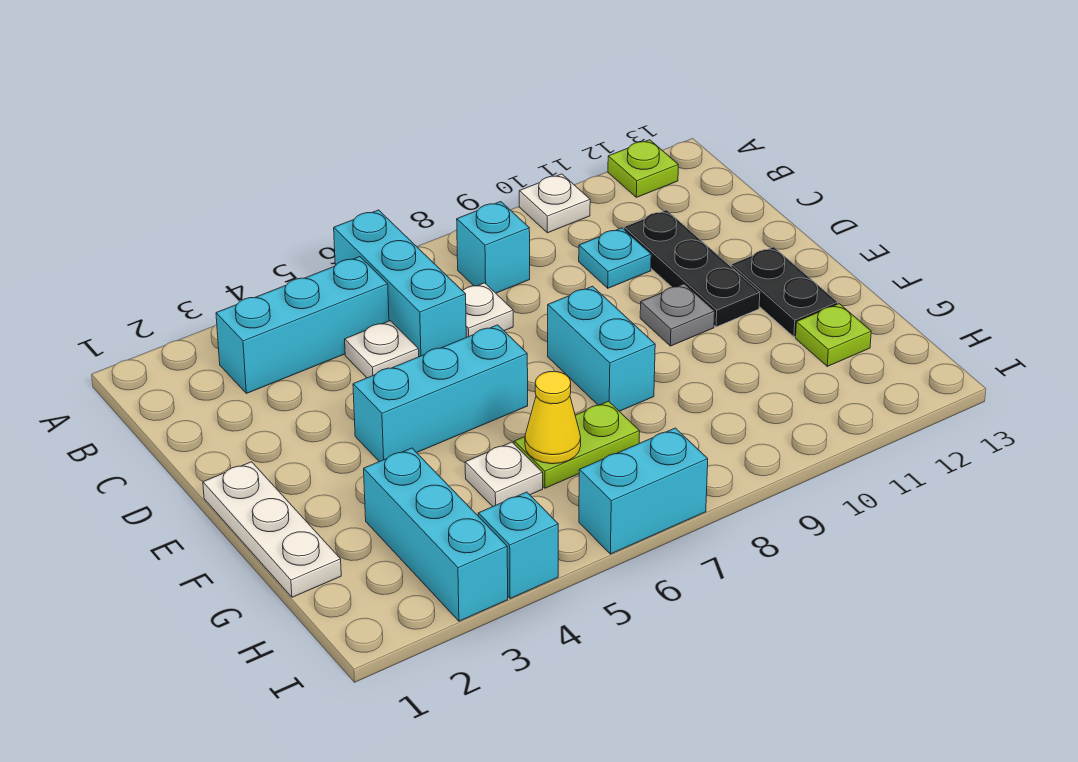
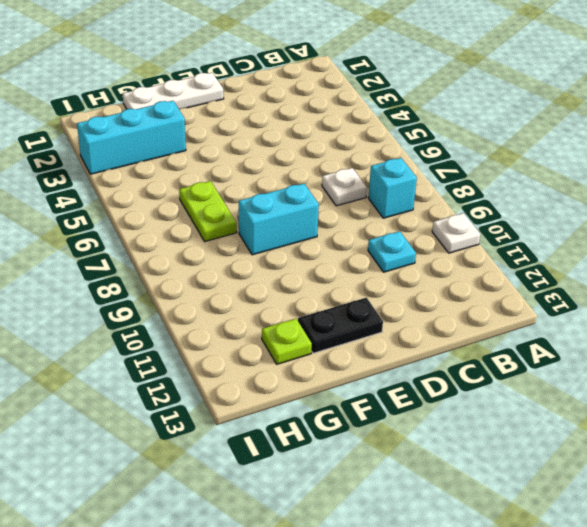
none -> cyan brick A6:C6 level 1
none -> lime plate A12 level 1
none -> cyan brick B3:B5 level 1

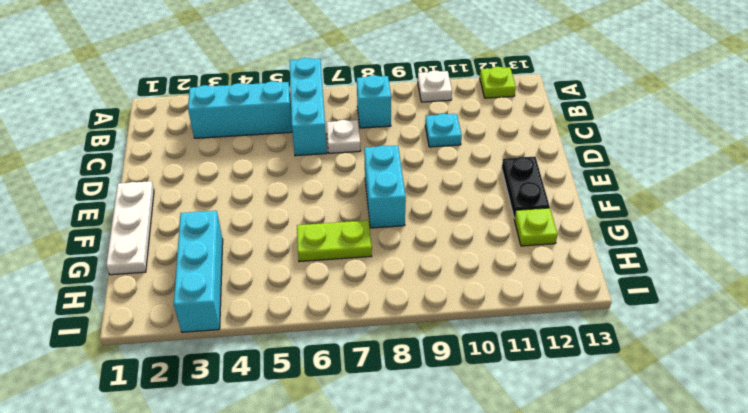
none -> white plate C5 level 1
none -> black plate C11:E11 level 1
none -> cyan brick E4:E6 level 1

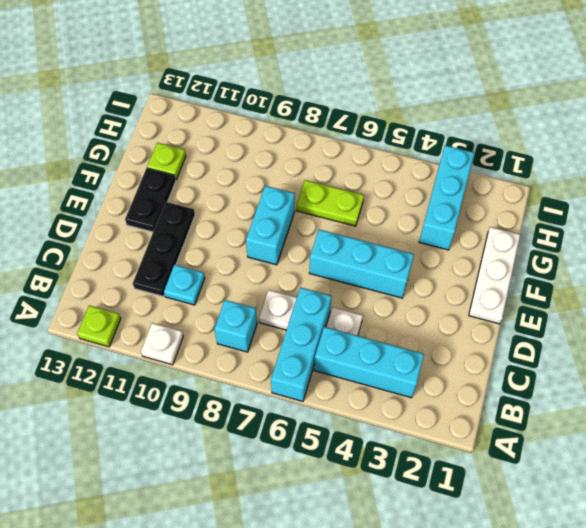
none -> grey plate E10 level 1
none -> white plate G5 level 1
none -> cyan brick I4 level 1

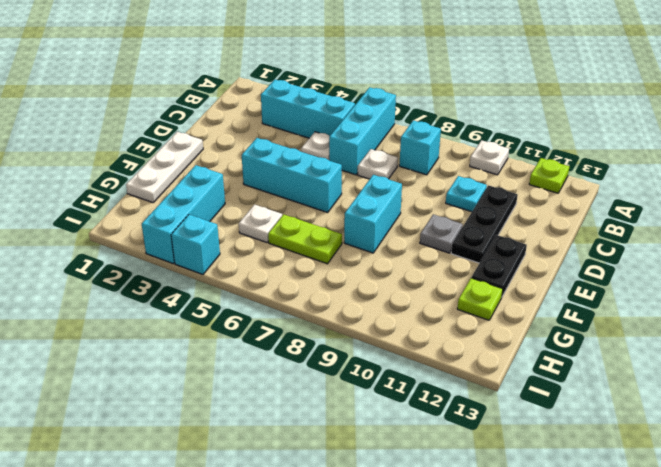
none -> cyan brick I6:I7 level 1
none -> yellow cone G6 level 2

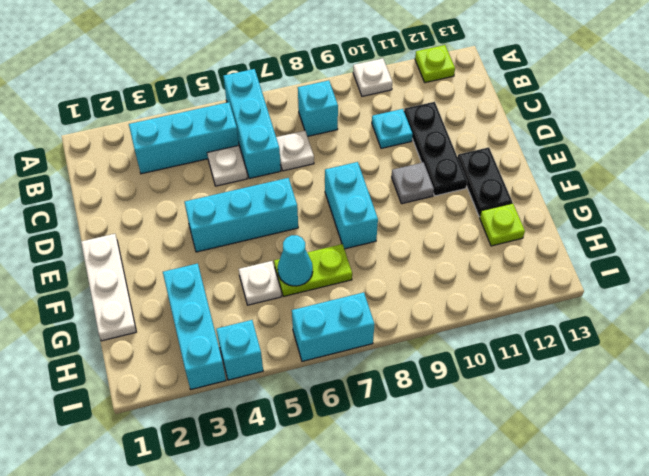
cyan cone G6 level 2 -> yellow cone G6 level 2

